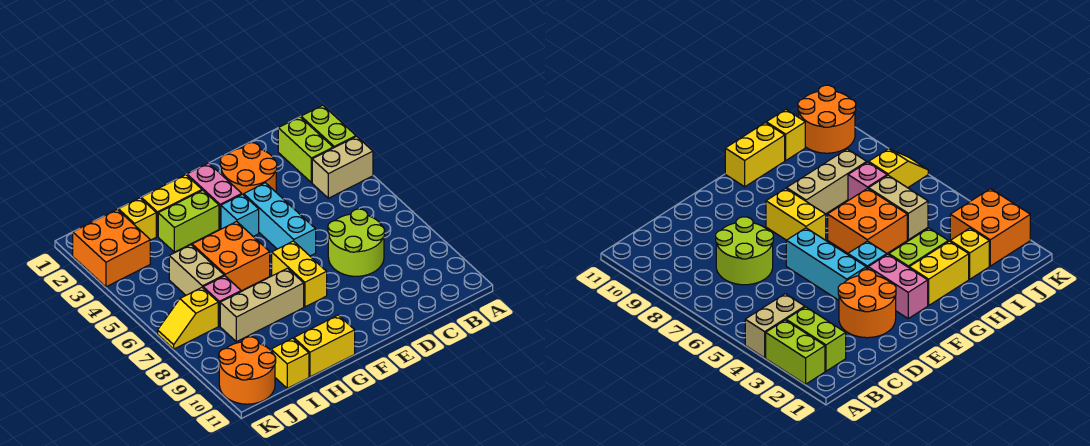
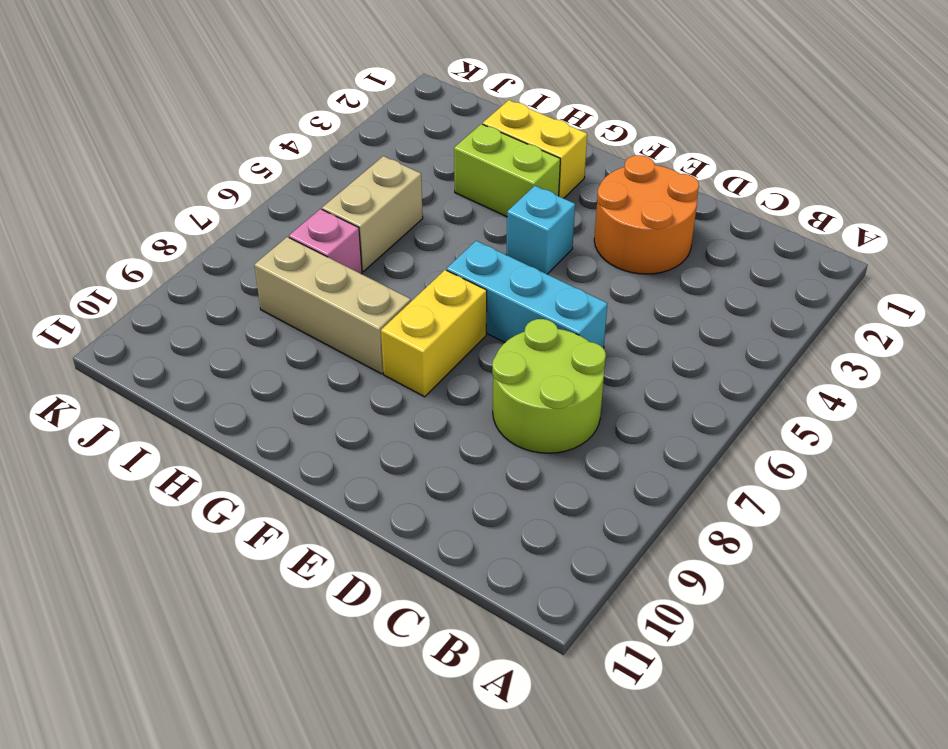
cyan brick D6:F6 level 1 -> cyan brick E4:E6 level 1
none -> lime brick A2:A3 level 1
none -> tan brick A4:B4 level 1
none -> lime brick B2:B3 level 1

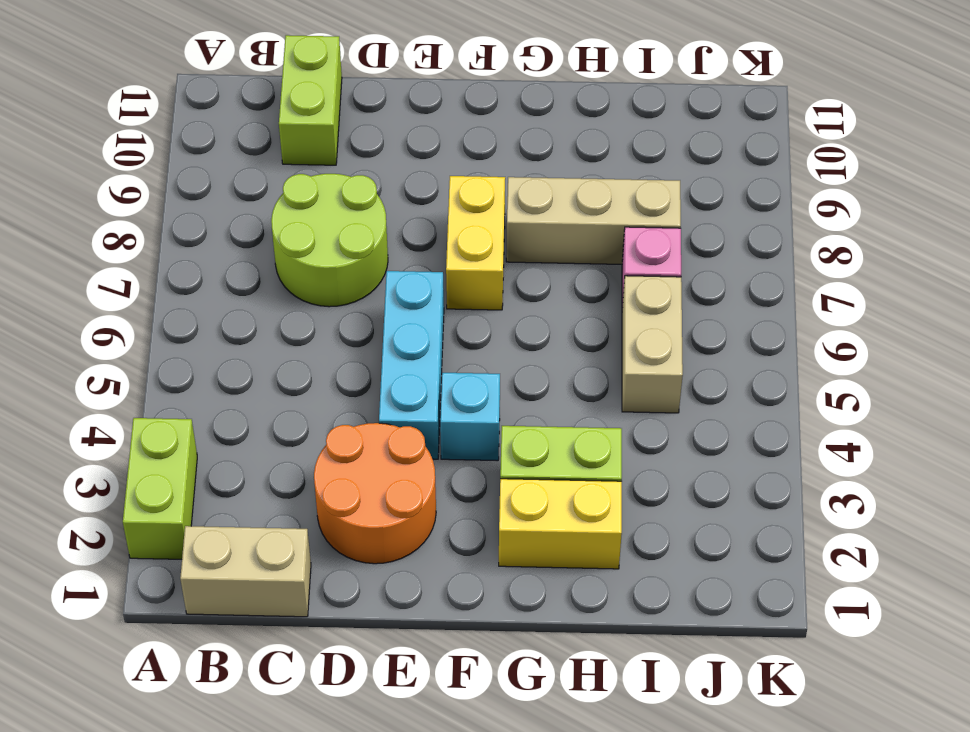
tan brick B1:C1 level 1 -> tan brick A4:B4 level 1
lime brick C10:C11 level 1 -> lime brick B2:B3 level 1
none -> pink brick F2:F3 level 1
none -> orange brick G5:H6 level 1
none -> yellow brick G11:H11 level 1

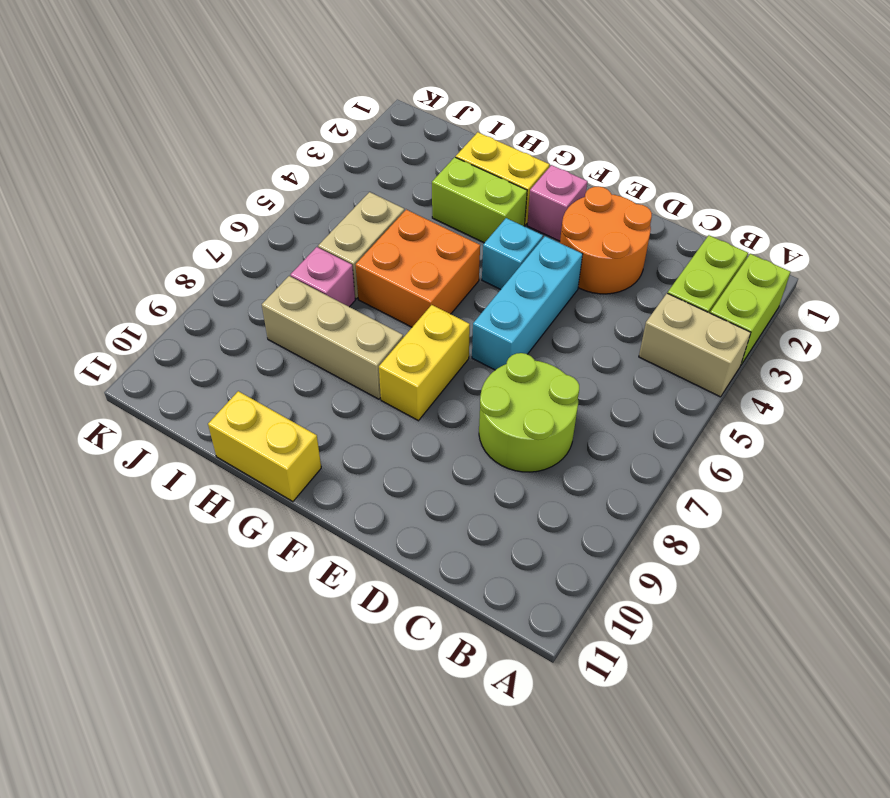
pink brick F2 level 1 -> pink brick F2:F3 level 1
none -> yellow brick I2 level 1
none -> yellow brick I11 level 1
none -> orange brick J2:K3 level 1

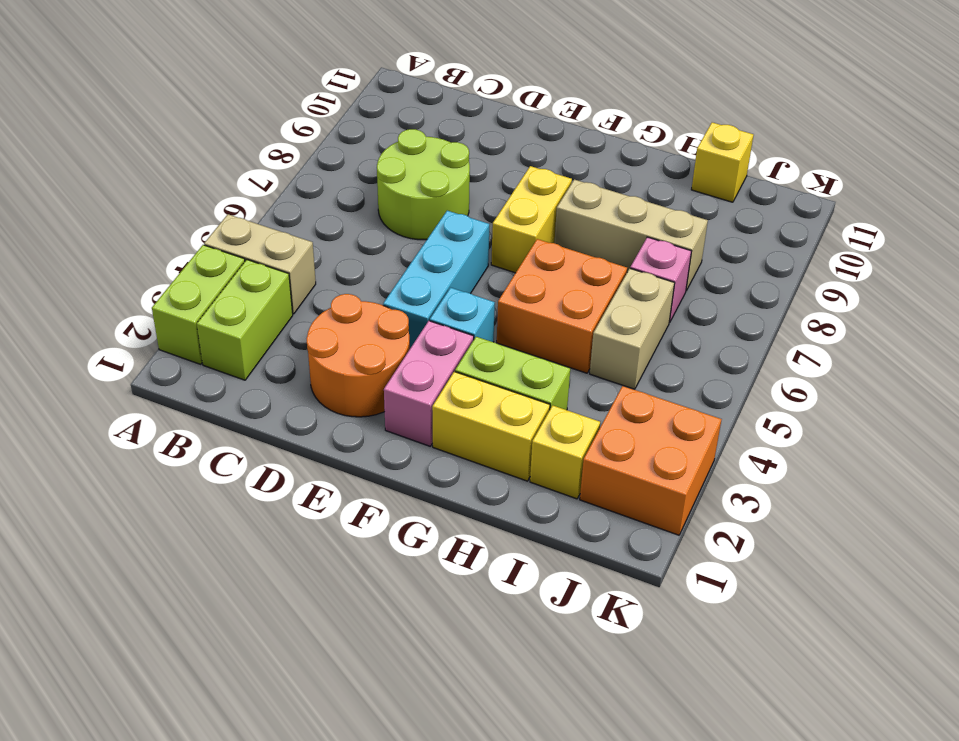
none -> yellow brick G11:H11 level 1
none -> yellow slope J7:K7 level 1 top J
none -> orange round brick J10:K11 level 1

